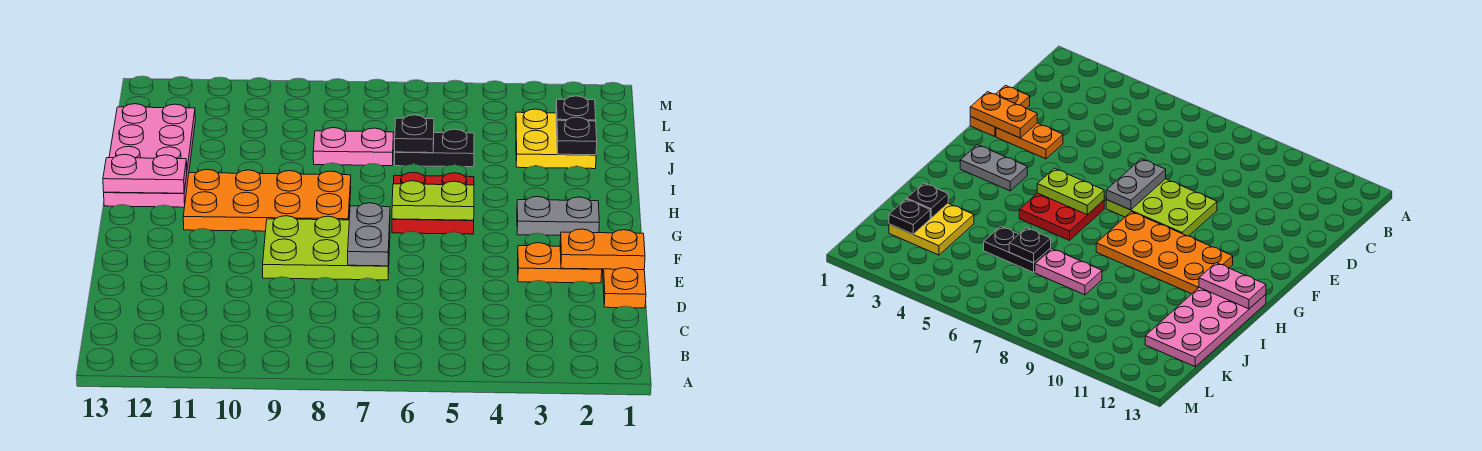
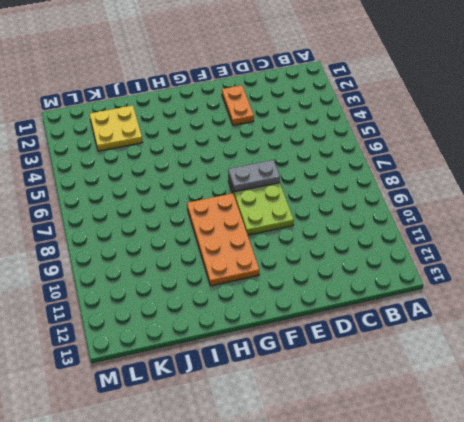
none -> orange plate D1:E1 level 1
none -> grey plate G2:G3 level 1
none -> red plate G5:H6 level 1

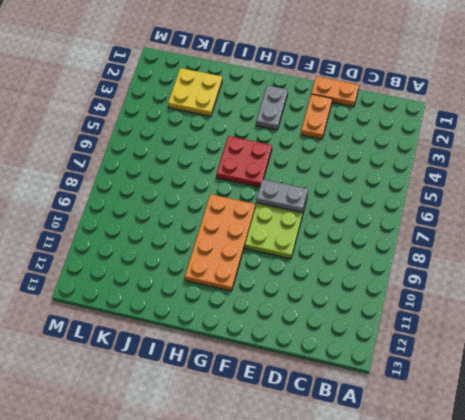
none -> pink plate H12:K13 level 1
none -> black plate J5:J6 level 1
none -> pink plate J7:J8 level 1

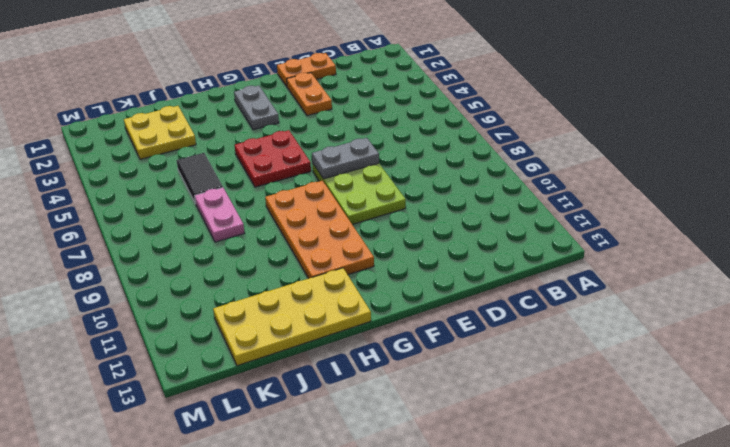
yellow plate H12:K13 level 1 -> pink plate H12:K13 level 1
black tile J5:J6 level 1 -> black plate J5:J6 level 1
none -> orange plate E1:E2 level 2
none -> lime plate G5:G6 level 2
none -> pink plate H12:H13 level 2

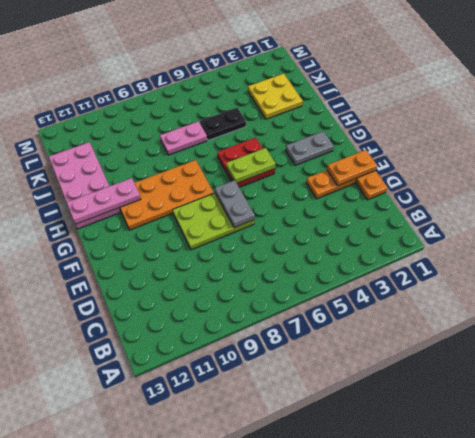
pink plate H11:H13 level 2 -> pink plate H12:H13 level 2
none -> black plate J2 level 2
none -> black plate J6 level 2
none -> black plate K2 level 2

